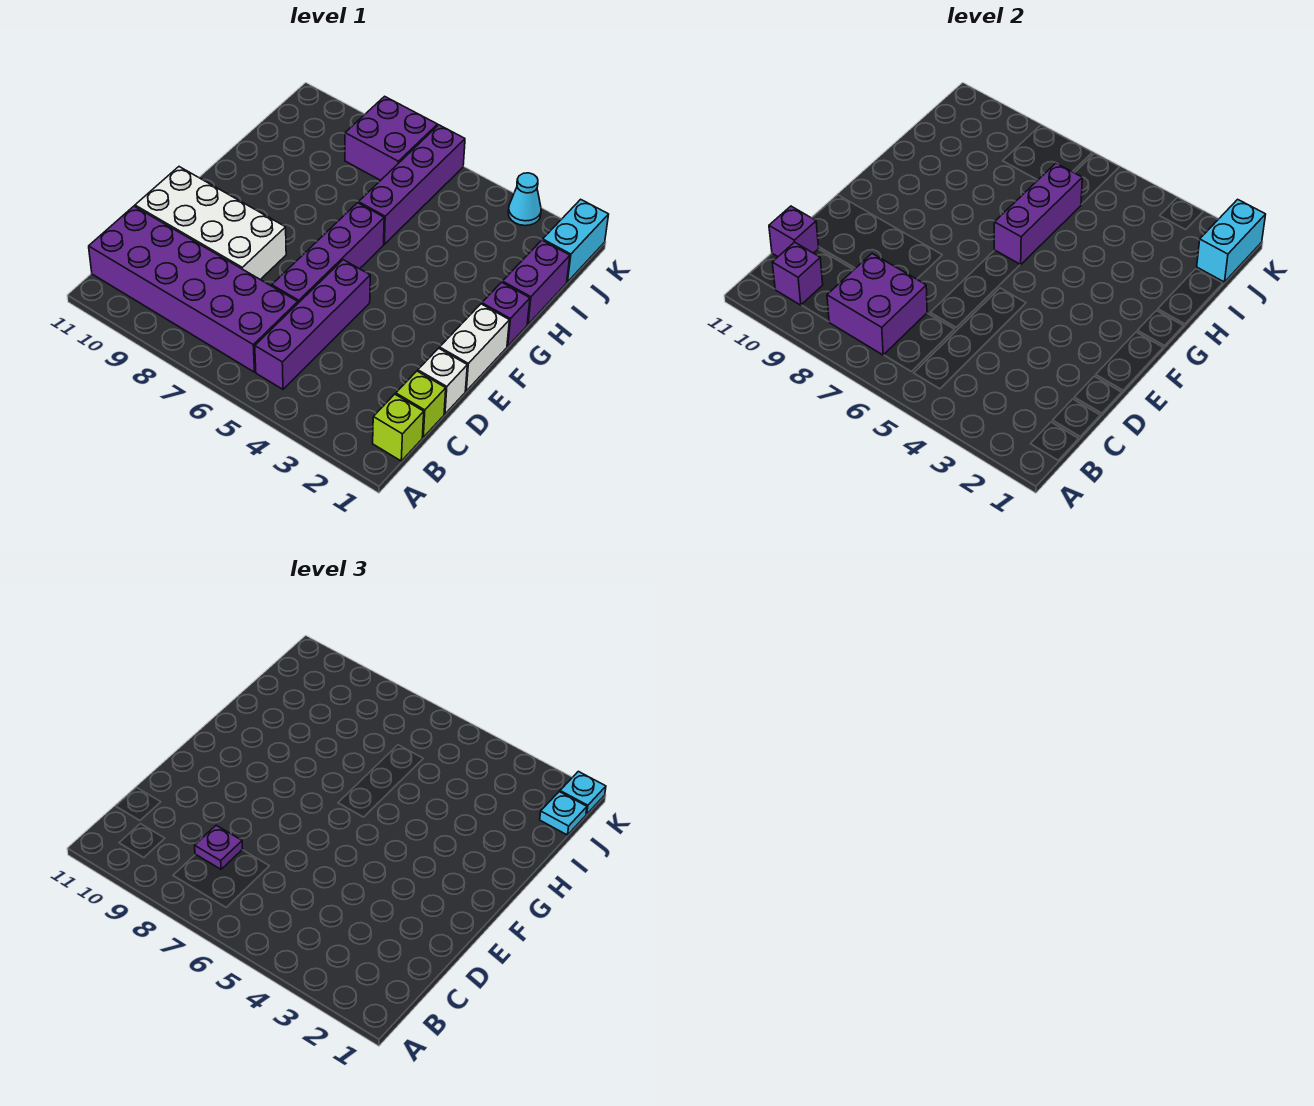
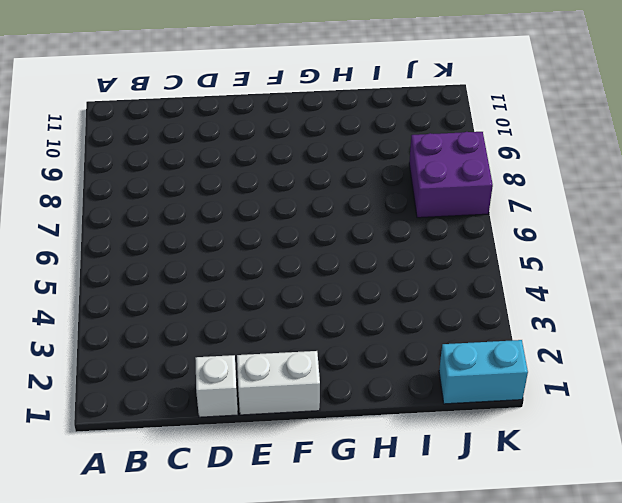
none -> lime brick B1 level 1
none -> purple brick B5:E5 level 1
none -> purple brick B6:C11 level 1

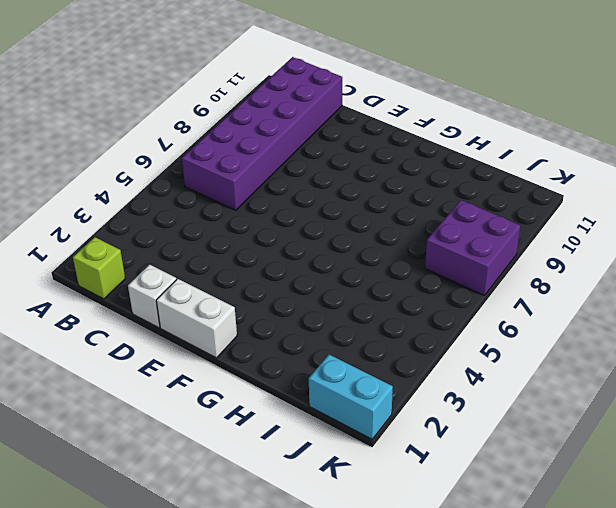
none -> purple brick B5:E5 level 1
none -> lime brick C1 level 1
none -> purple brick D6:G6 level 1

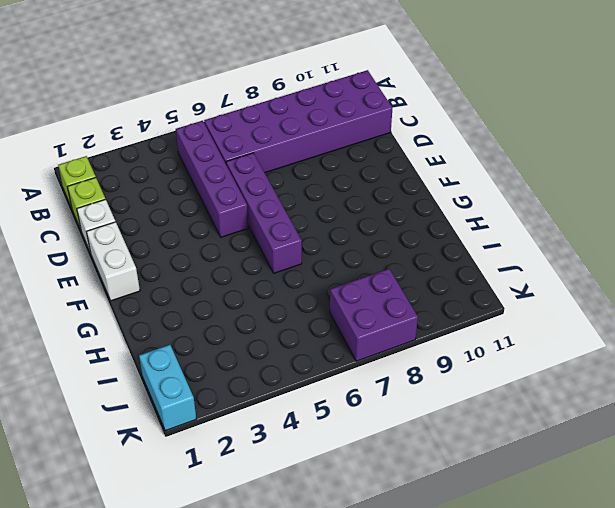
none -> white brick D8:E11 level 1
none -> purple brick G1 level 1
none -> purple brick H1:I1 level 1

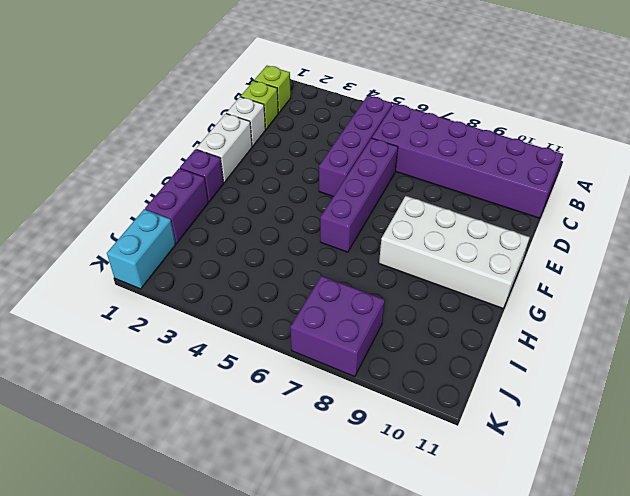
white brick F8:G11 level 1 -> white brick D8:E11 level 1
none -> purple brick H6:K6 level 1
none -> cyan cone K3 level 1
none -> purple brick B7:C8 level 2

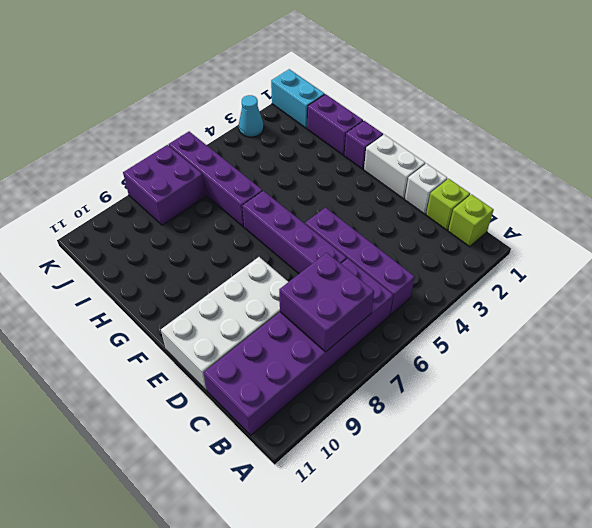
none -> purple brick B10 level 2
none -> purple brick C11 level 2
none -> purple brick G6:I6 level 2

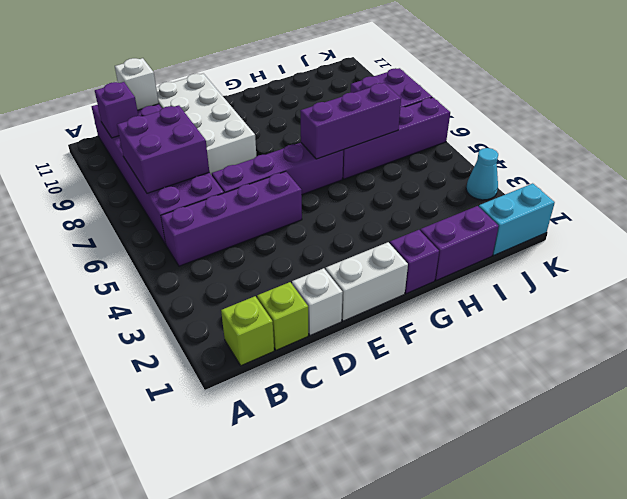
white brick C11 level 2 -> purple brick C11 level 2
none -> cyan brick J1:K1 level 2
none -> purple plate C8 level 3
none -> cyan plate J1 level 3

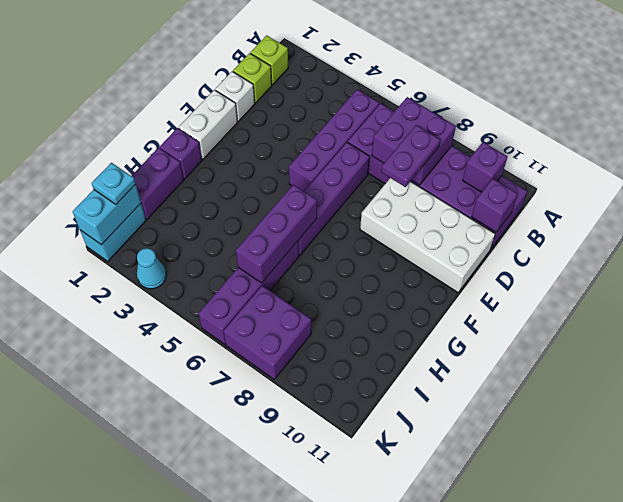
purple plate C8:D8 level 3 -> purple plate C8 level 3
none -> cyan plate K1 level 3

